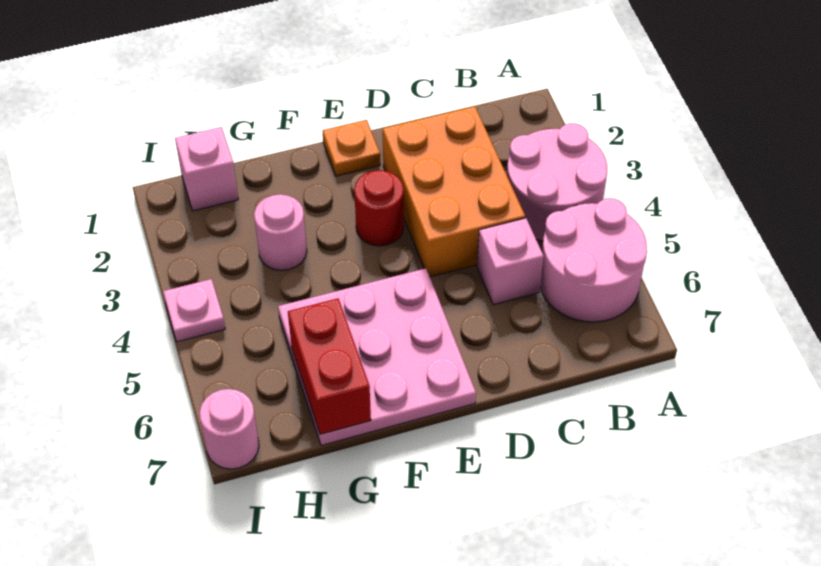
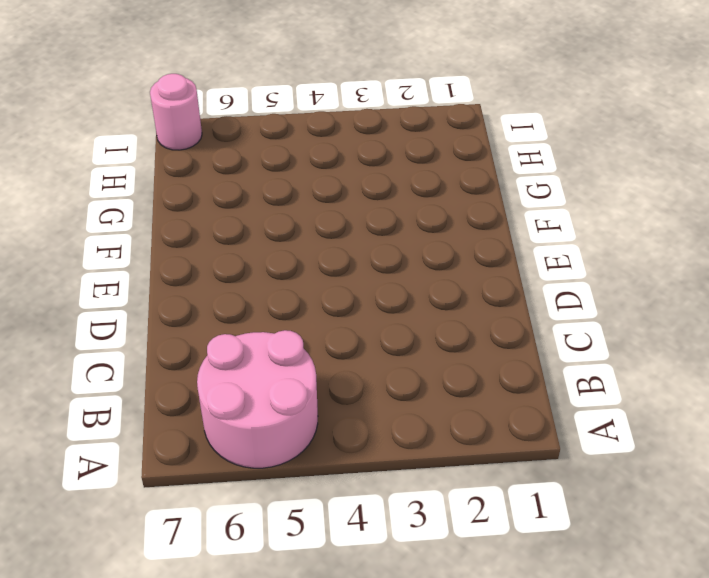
none -> pink round brick A3:B4 level 1
none -> orange brick C2:D4 level 1
none -> pink brick C5 level 1

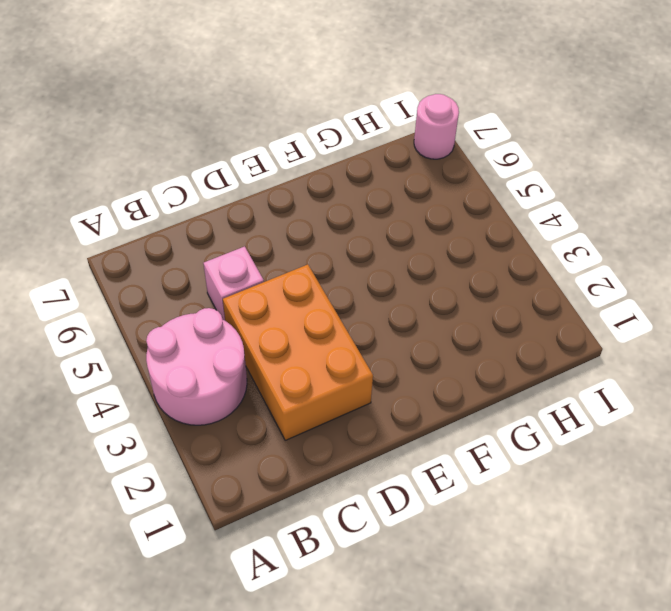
none -> pink round brick A5:B6 level 1
none -> orange plate E1 level 1
none -> red round brick E3 level 1

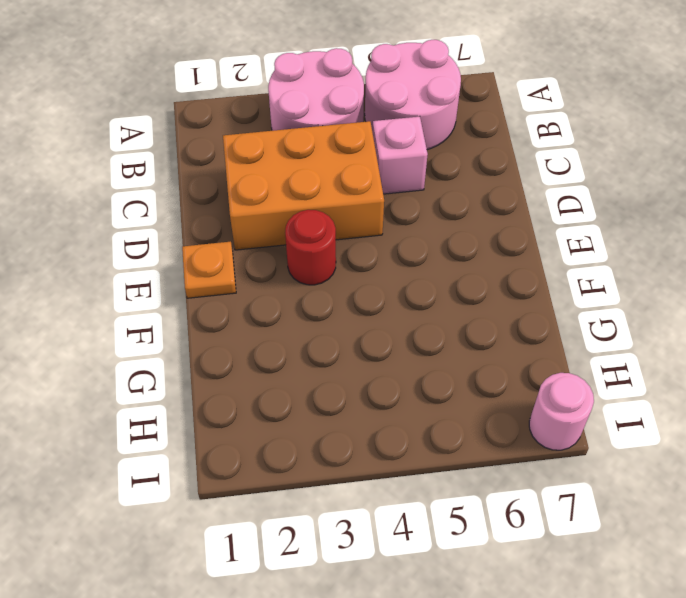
none -> pink plate E5:G7 level 1
none -> pink round brick G3 level 1
none -> pink brick H1 level 1

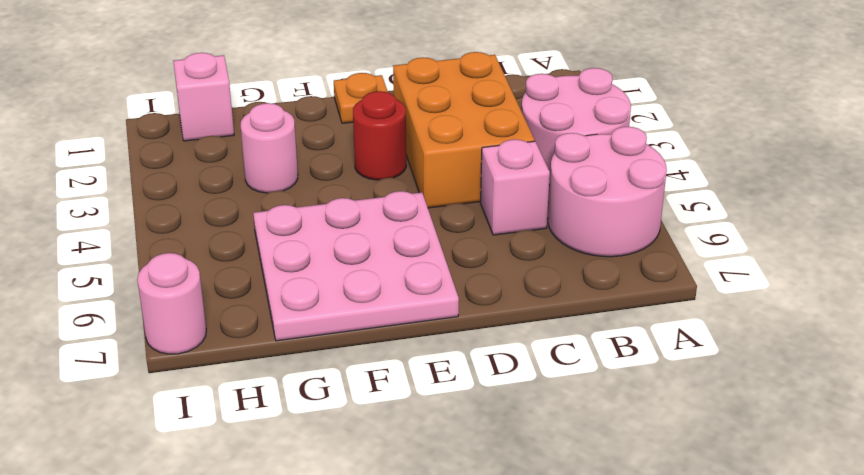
none -> pink plate I4 level 1
none -> red brick G6:G7 level 2

